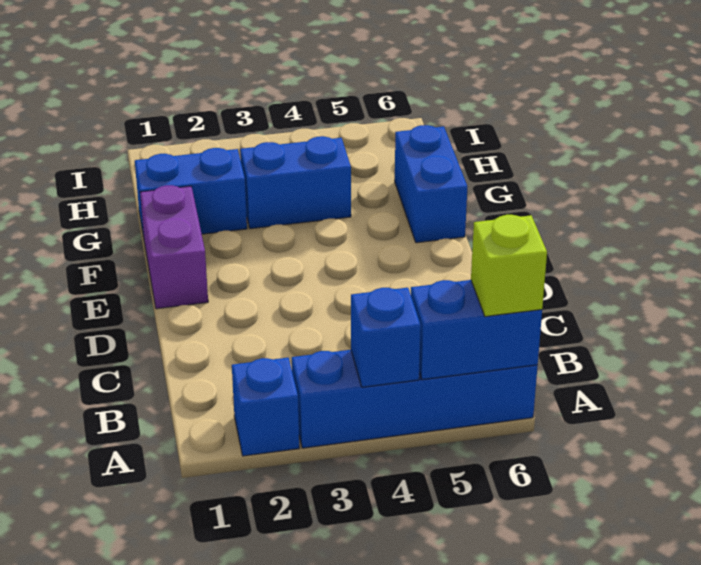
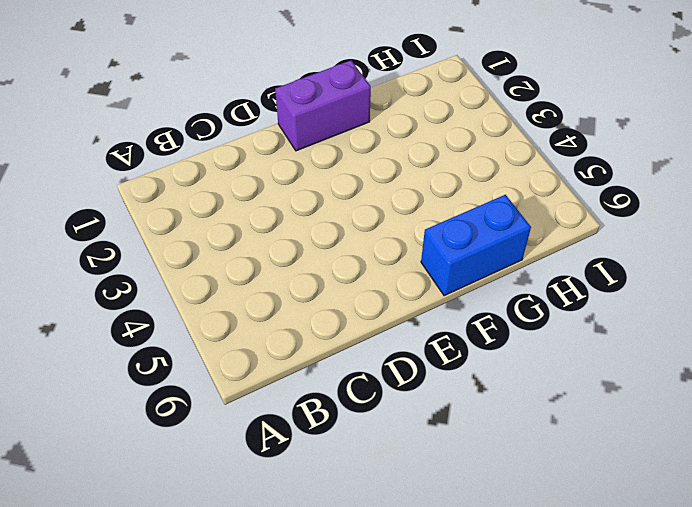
none -> blue brick A2 level 1
none -> blue brick A3:A6 level 1

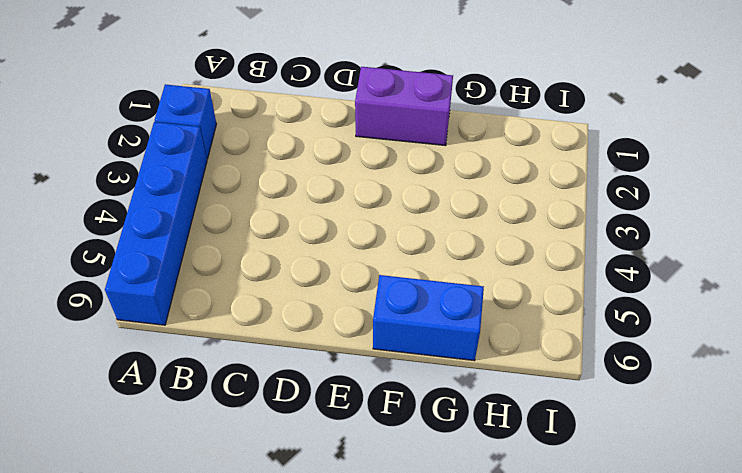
none -> blue brick G1:G2 level 1
none -> blue brick G3:G4 level 1

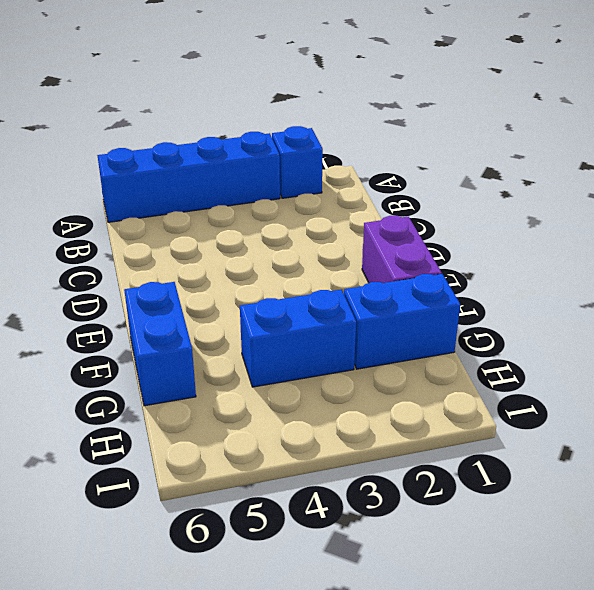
none -> blue brick A4 level 2
none -> blue brick A5:A6 level 2

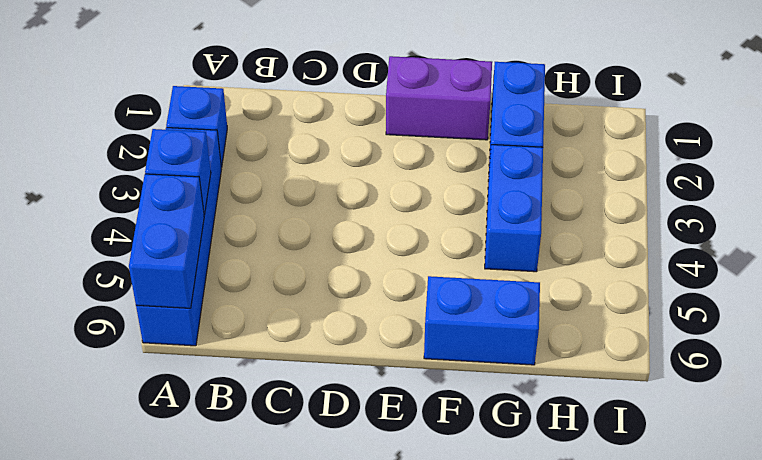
none -> lime brick A6 level 3

